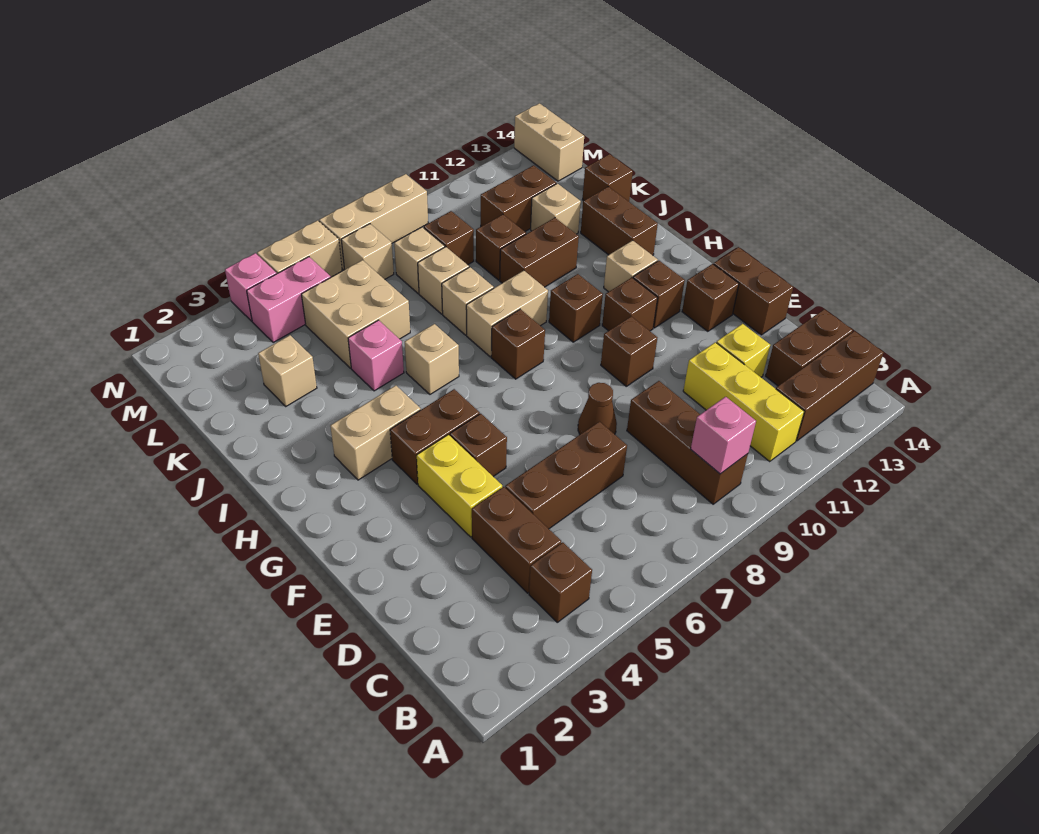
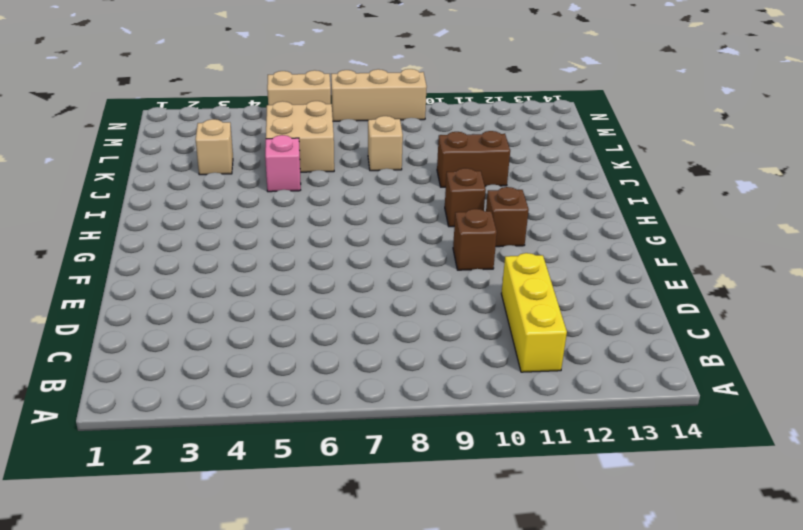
none -> brown brick B4 level 1
none -> brown brick B9:D9 level 1
none -> brown brick B12:B14 level 1
none -> brown brick C4:D4 level 1

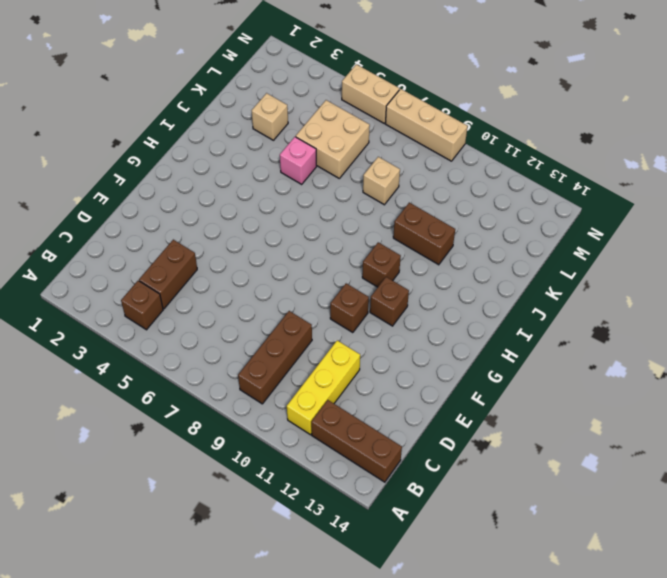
none -> brown brick C13:C14 level 1
none -> brown brick D5:D7 level 1
none -> yellow brick D12 level 1
none -> yellow brick E4:F4 level 1

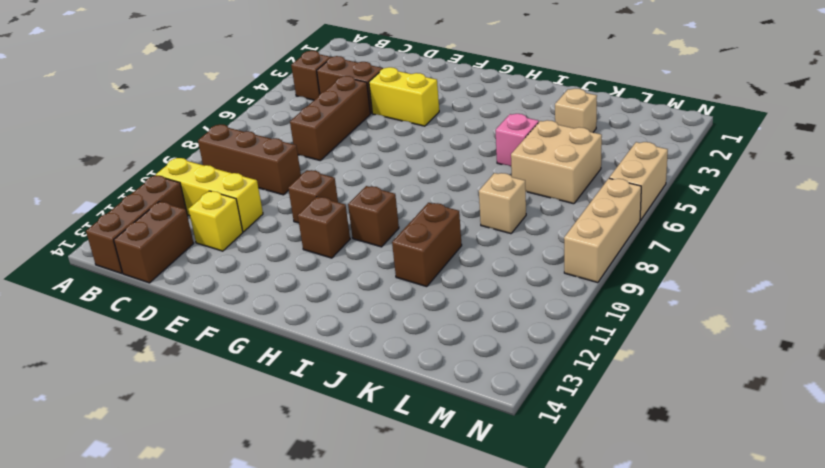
none -> brown cone E8 level 1
none -> brown brick E14:F14 level 1
none -> brown brick F5 level 1
none -> brown brick F13 level 1

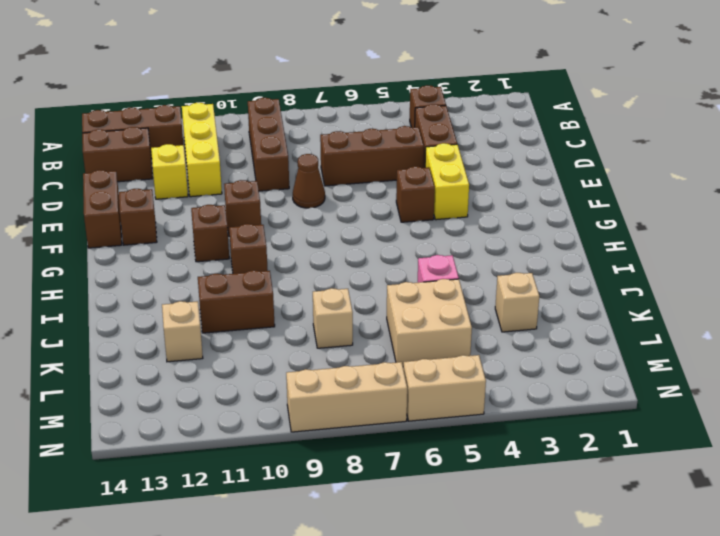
none -> brown brick G4:G5 level 1
none -> brown brick G12 level 1
none -> tan brick H3:H4 level 1
none -> brown brick H8 level 1

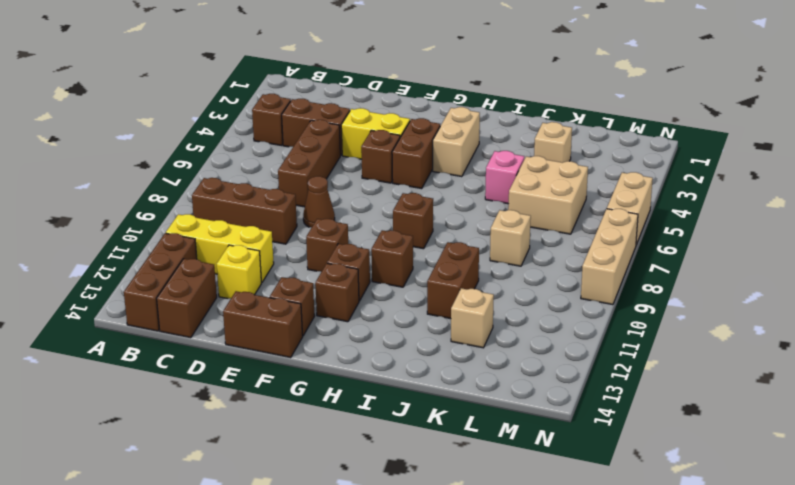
none -> tan brick H12 level 1
none -> tan brick I6 level 1
none -> tan brick I8:I9 level 1
none -> brown brick I13:J13 level 1

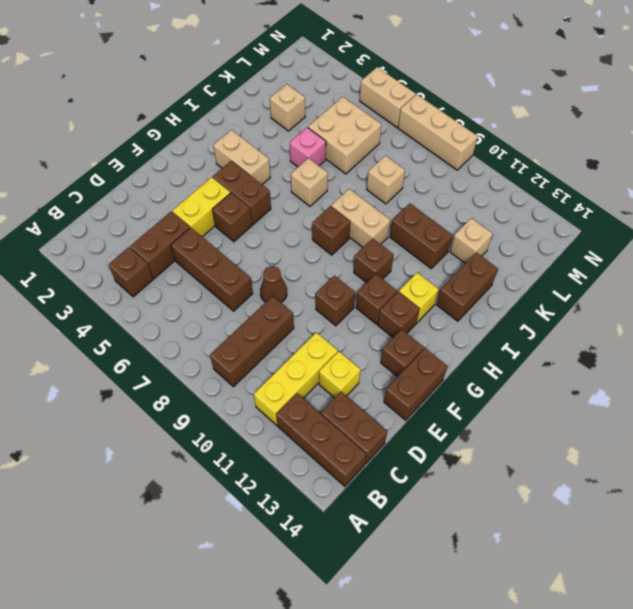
yellow brick H12 level 1 -> tan brick H12 level 1
none -> tan brick J8 level 1
none -> brown brick K10 level 1
none -> brown brick K14 level 1
none -> tan brick L8 level 1

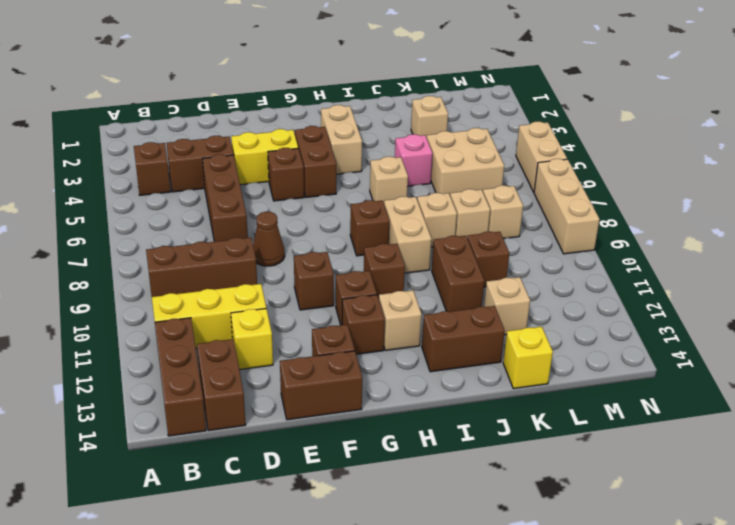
yellow brick K14 level 1 -> brown brick K14 level 1
none -> brown brick L9 level 1
none -> brown brick L11:L12 level 1
none -> pink brick M4:M5 level 1
none -> tan brick M7 level 1

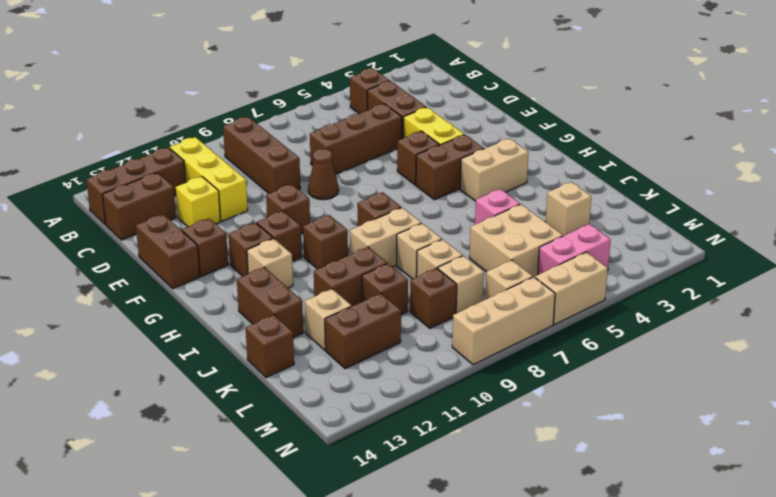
none -> tan brick I6 level 1
none -> tan brick M14:N14 level 1
none -> pink brick N4 level 1
none -> pink brick B9 level 2

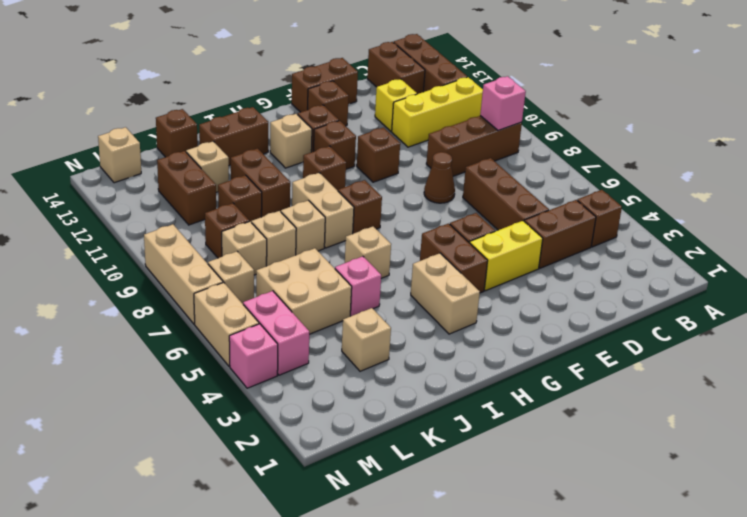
tan brick M14 level 1 -> tan brick M14:N14 level 1

